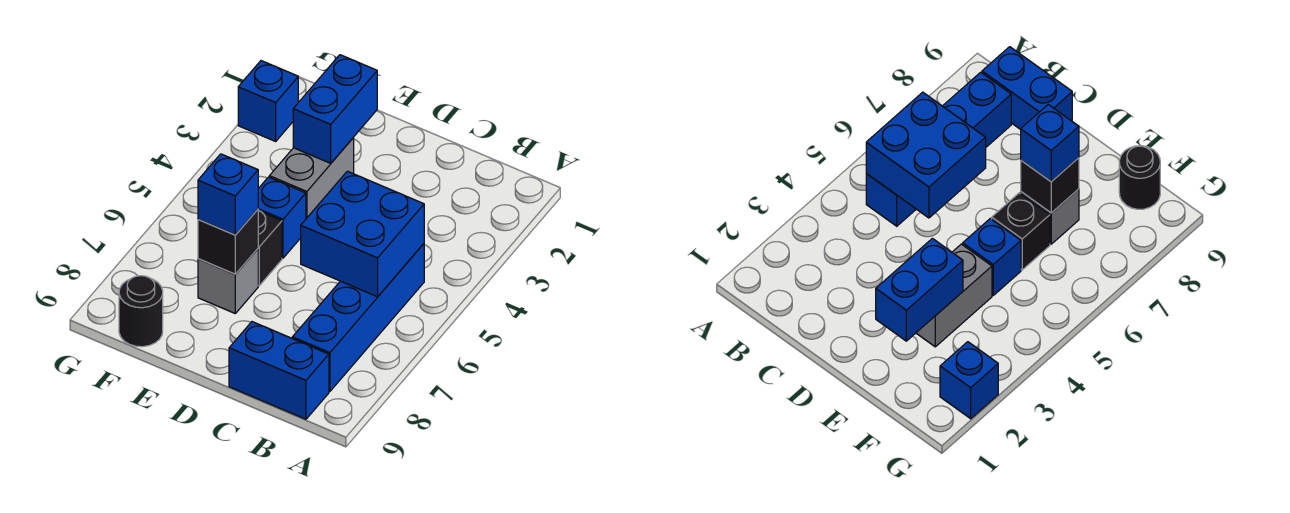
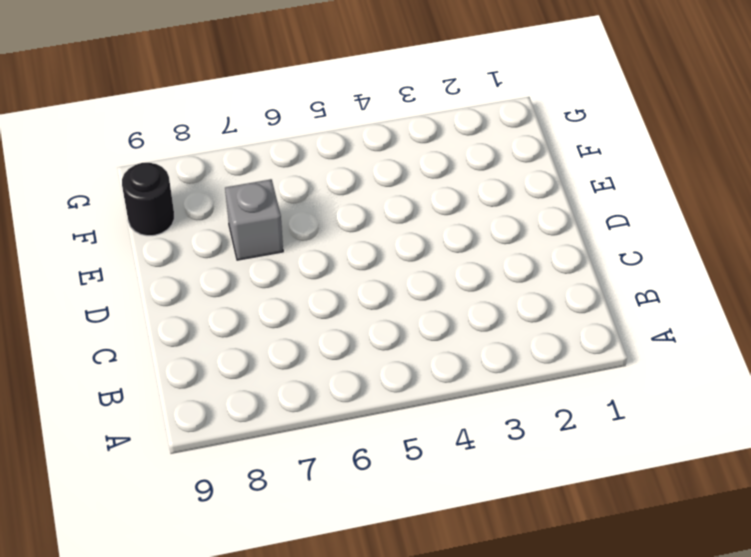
none -> blue brick B5:B8 level 1
none -> blue brick B9:C9 level 1
none -> grey brick E3:E4 level 1

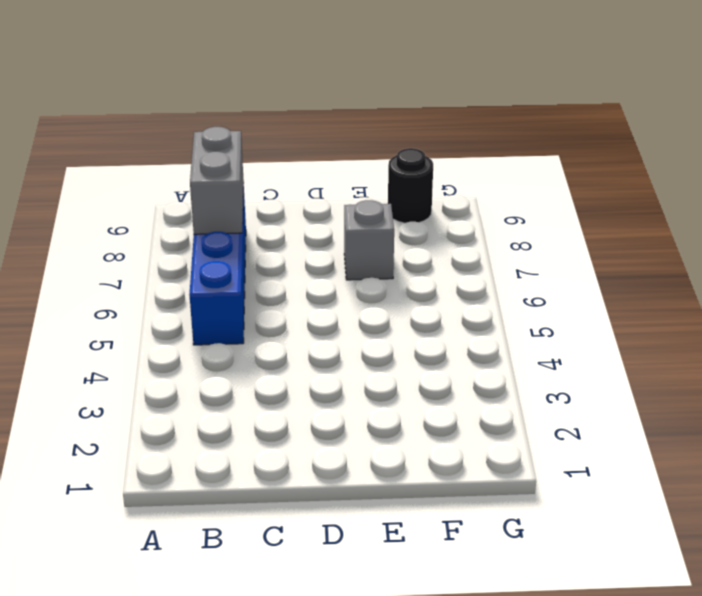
grey brick B7:B8 level 2 -> grey brick E3:E4 level 1
none -> blue brick B9:C9 level 1
none -> blue brick E5 level 1
none -> black brick E6 level 1

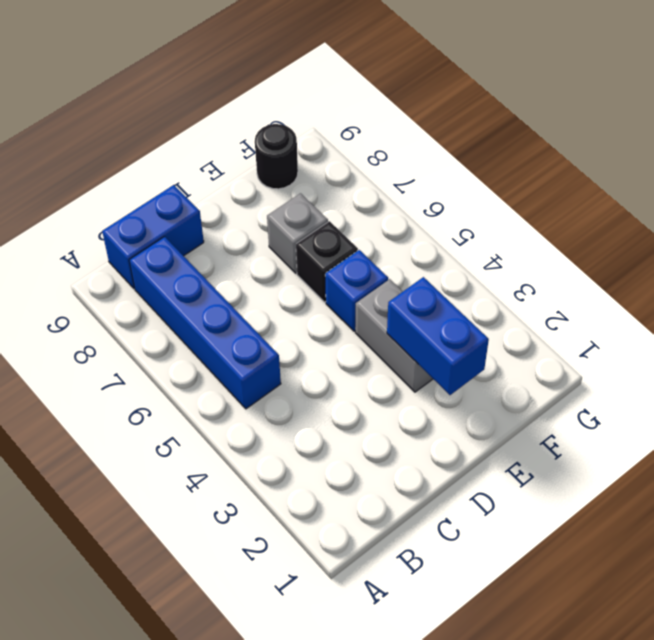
none -> blue brick G2 level 1
none -> blue brick B5:C6 level 2
none -> black brick E7 level 2

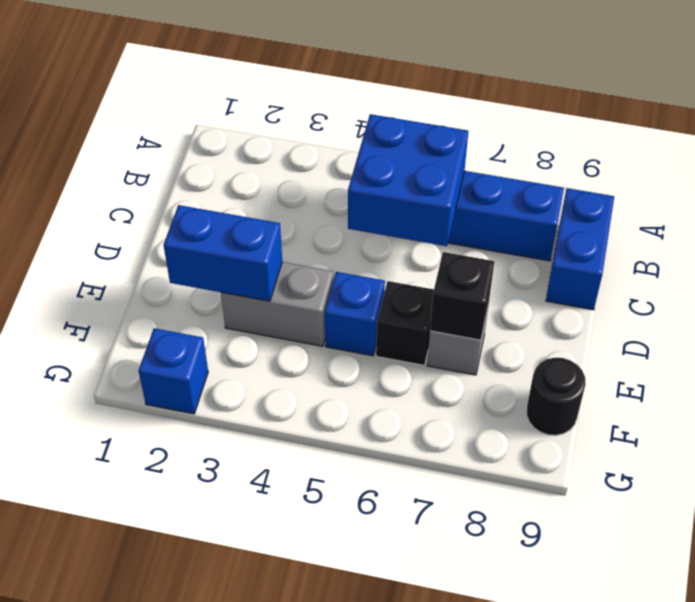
none -> blue brick E7 level 3

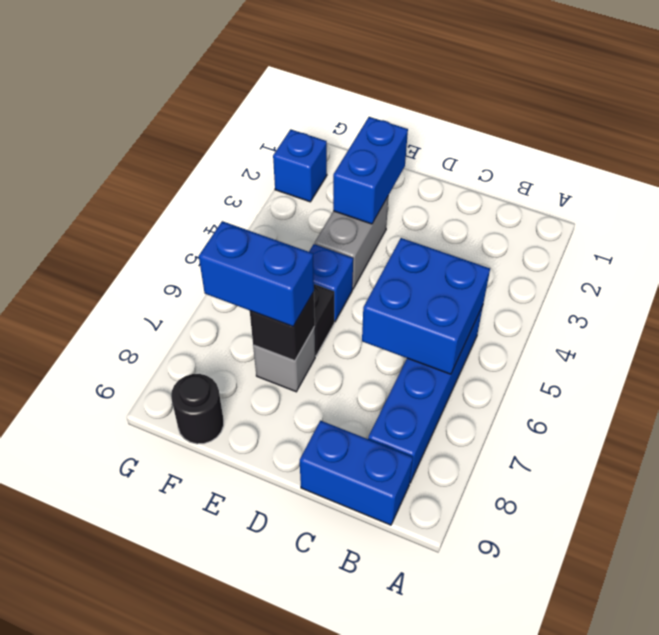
blue brick E7:F7 level 3 -> blue brick E7 level 3

